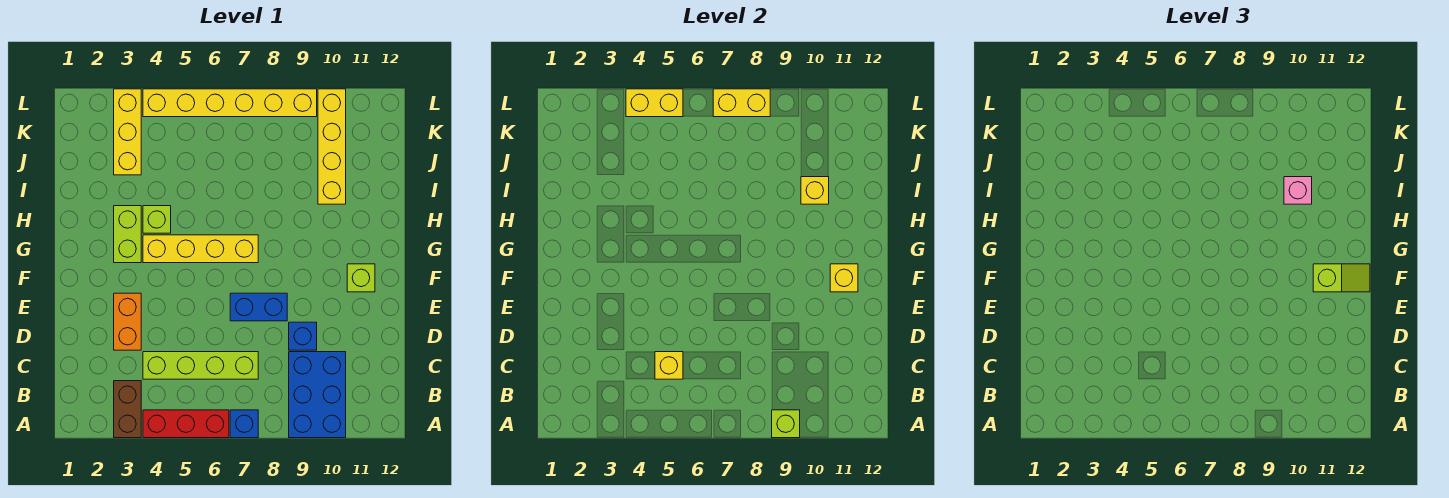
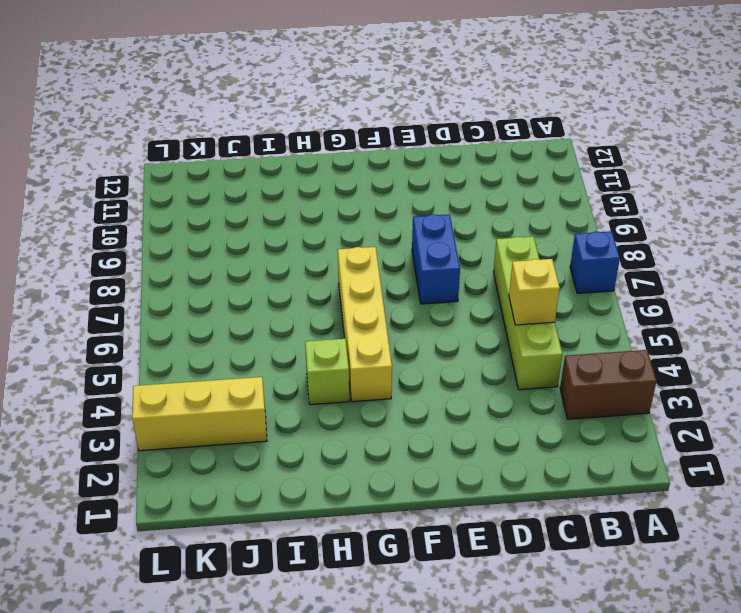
none -> red brick A4:A6 level 1
none -> blue brick A9:C10 level 1
none -> orange brick D3:E3 level 1

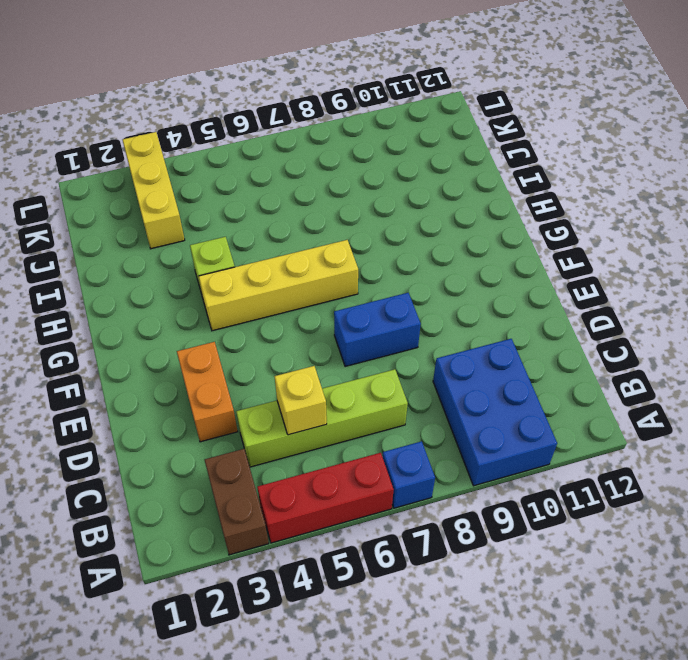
none -> blue brick D9 level 1
none -> lime brick F11 level 1
none -> lime brick G3:H3 level 1

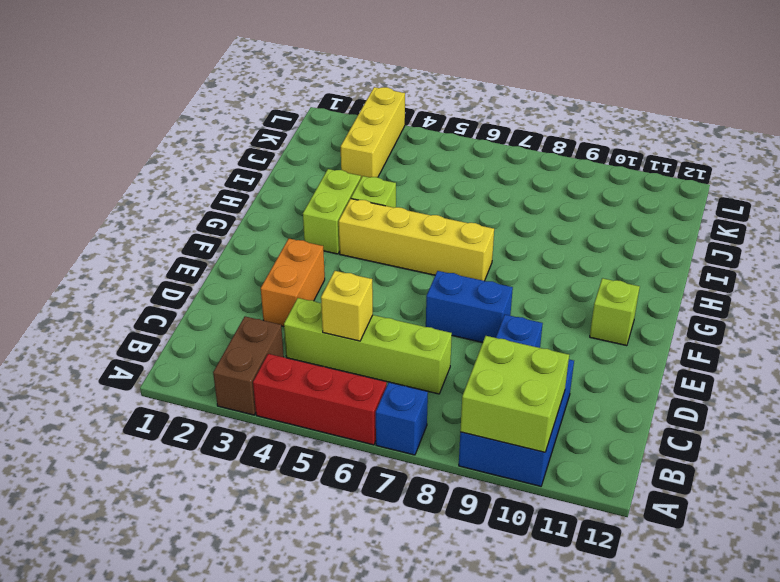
lime brick A9:B10 level 2 -> lime brick A9 level 2
none -> yellow brick I10:L10 level 1
none -> yellow brick L4:L9 level 1
none -> yellow brick F11 level 2

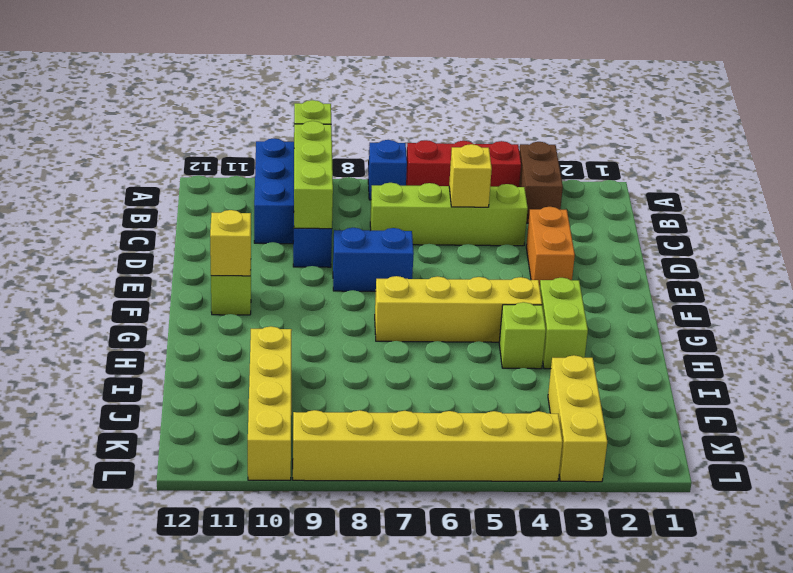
lime brick B9:D9 level 2 -> none
none -> yellow brick I10 level 2
none -> yellow brick L4:L5 level 2
none -> yellow brick L7:L8 level 2

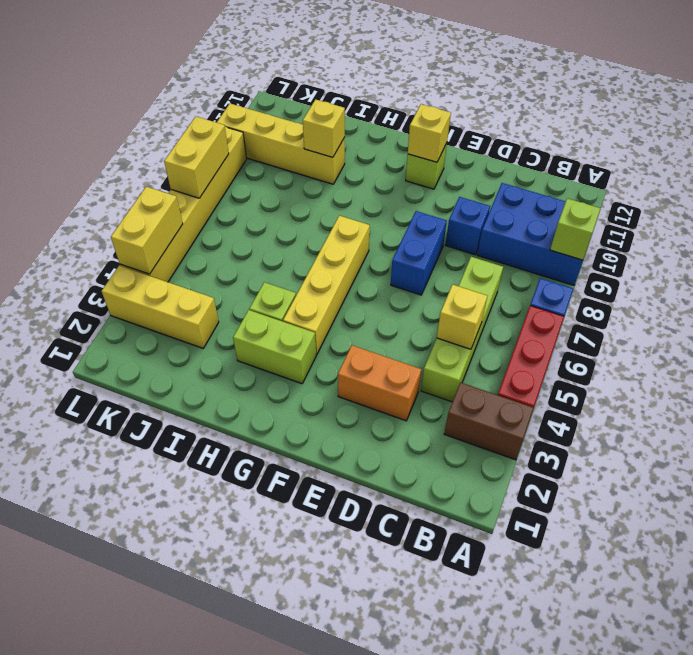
none -> lime slope F11:F12 level 3 top 11
none -> pink brick I10 level 3

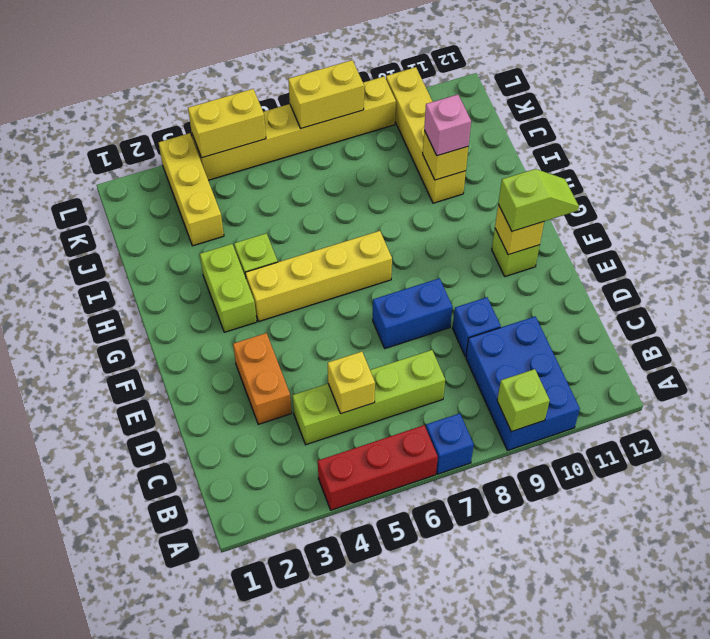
none -> brown brick A3:B3 level 1

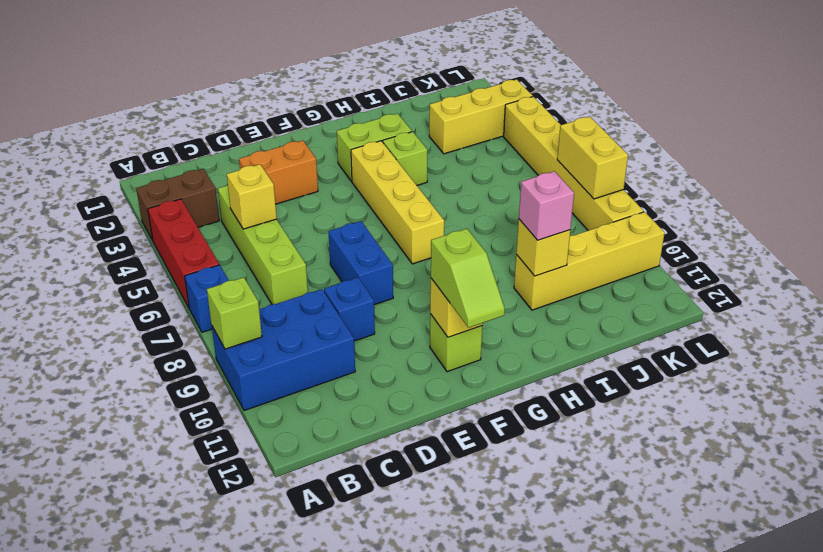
none -> yellow brick L4:L5 level 2

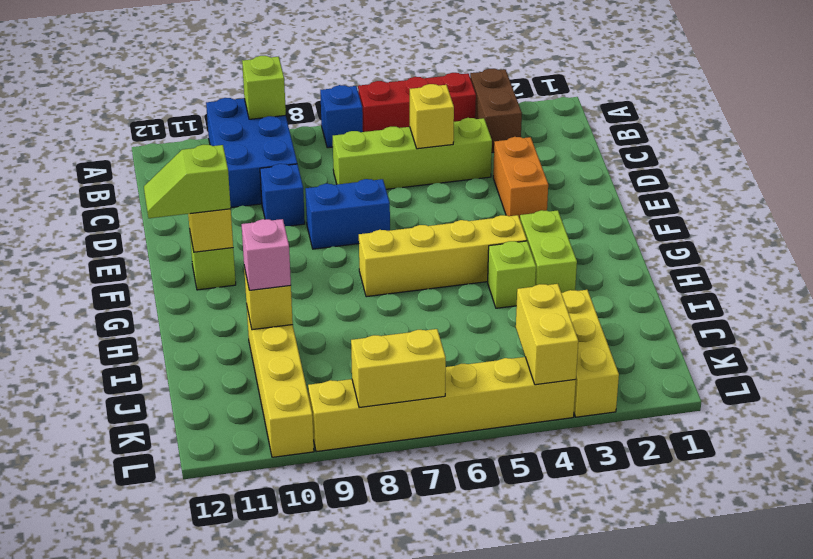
yellow brick K4:L4 level 2 -> yellow brick L4:L5 level 2

